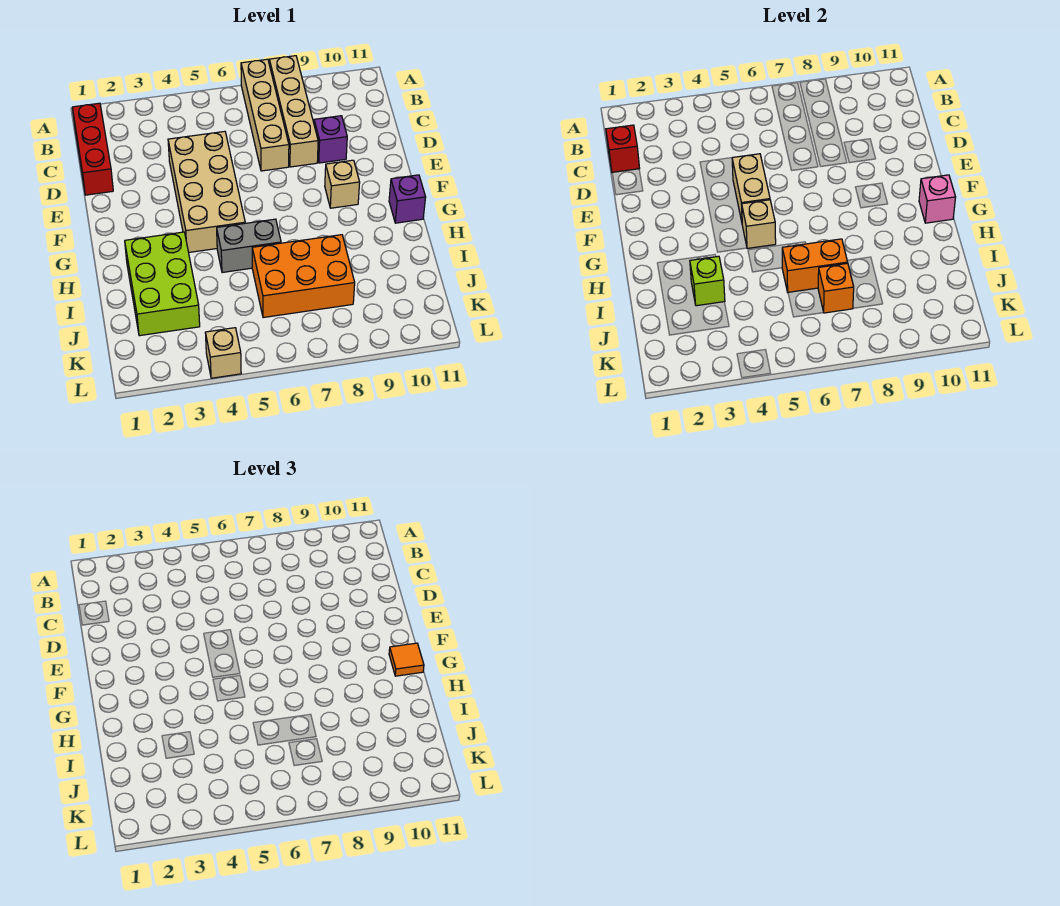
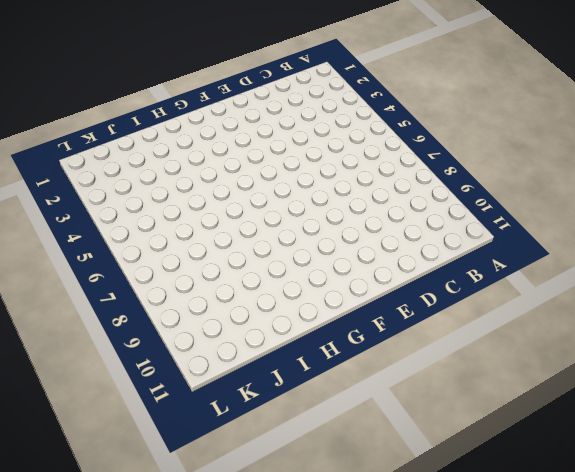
none -> tan brick A7:D7 level 1
none -> tan brick A8:D8 level 1
none -> red brick B1:D1 level 1

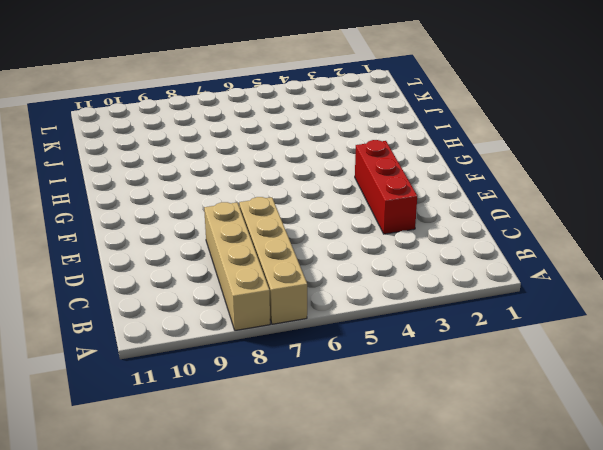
red brick D3:F3 level 1 -> red brick B1:D1 level 1
none -> tan brick D4:G5 level 1
none -> purple brick D9 level 1
none -> tan brick F9 level 1

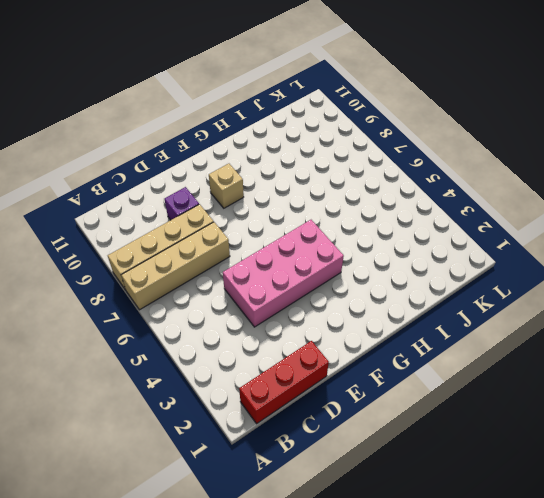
pink brick D4:G5 level 1 -> tan brick D4:G5 level 1
none -> purple brick G11 level 1
none -> lime brick H2:J3 level 1
none -> grey brick H5:H6 level 1

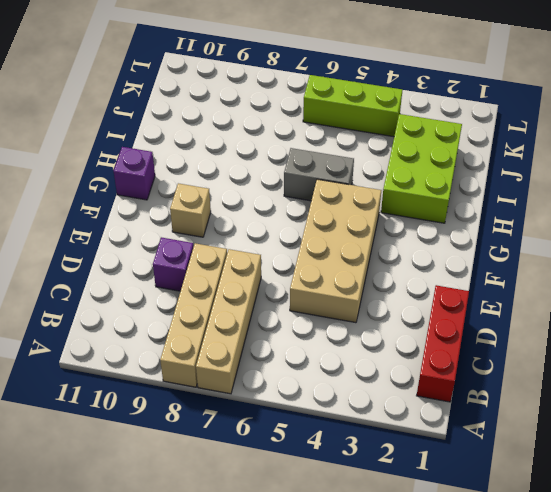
lime brick K4:K6 level 1 -> none
none -> orange brick I6:J8 level 1
none -> tan brick L4 level 1
none -> red brick C1 level 2

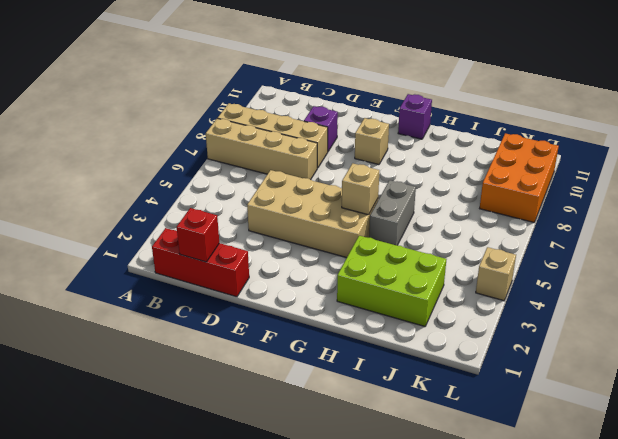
orange brick K8:L10 level 1 -> orange brick I6:J8 level 1
none -> tan brick E5:F5 level 2
none -> pink brick G11 level 2
none -> lime brick I3 level 2

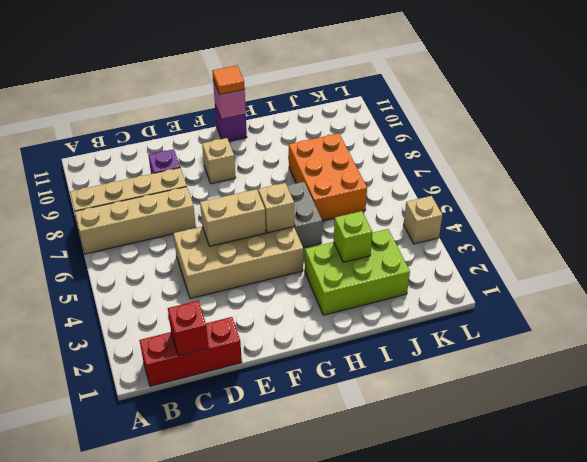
none -> orange brick I6:I7 level 2
none -> orange brick J7 level 2

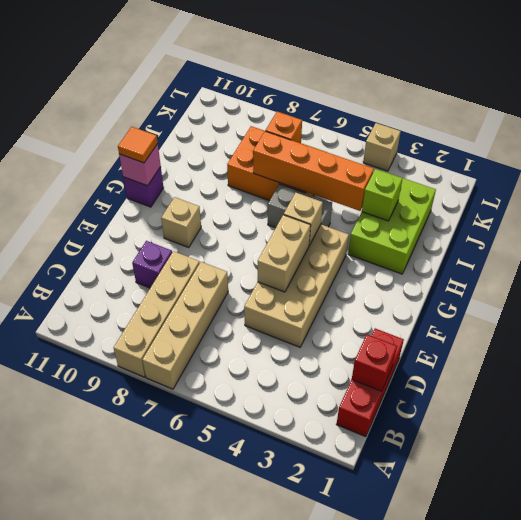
orange brick I4:I7 level 2 -> orange brick I6:I7 level 2

